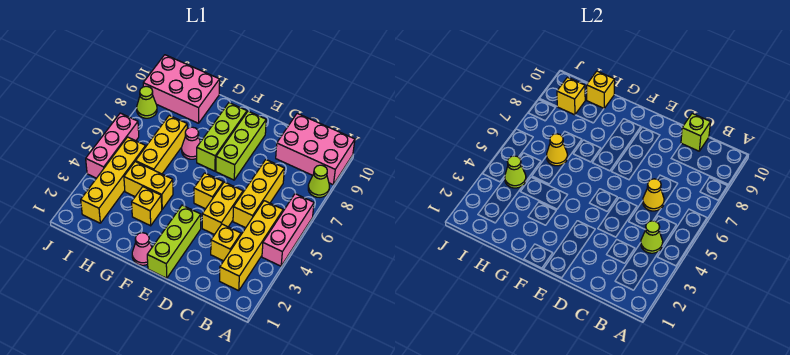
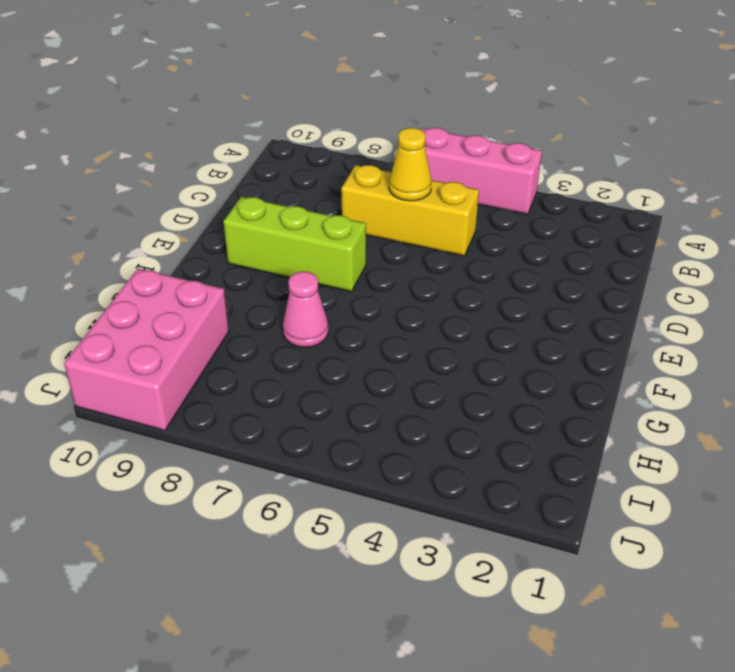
none -> lime cone A8 level 1
none -> pink brick A9:C10 level 1
none -> yellow brick B2:B5 level 1

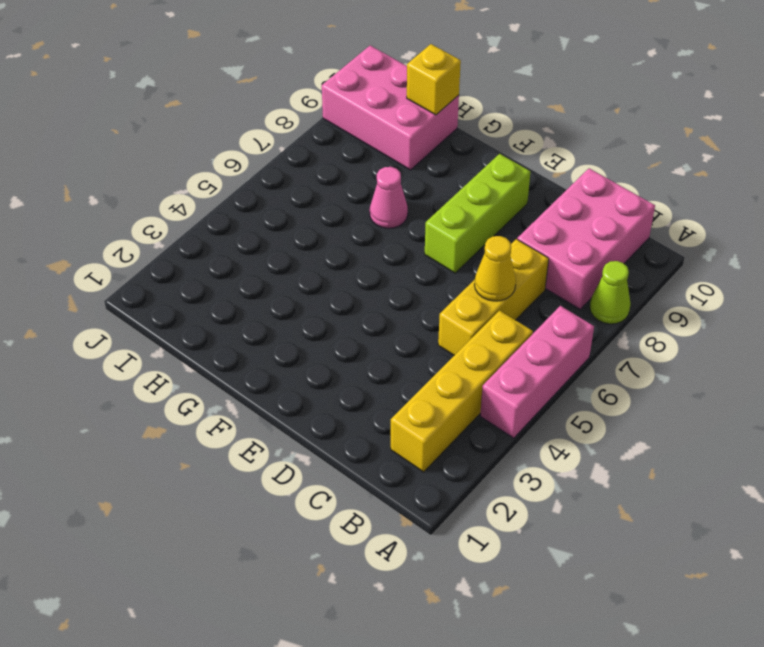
pink brick B8:C10 level 1 -> pink brick A9:C10 level 1
none -> yellow brick C3 level 1
none -> yellow brick D4:D5 level 1
none -> lime brick E1:E3 level 1

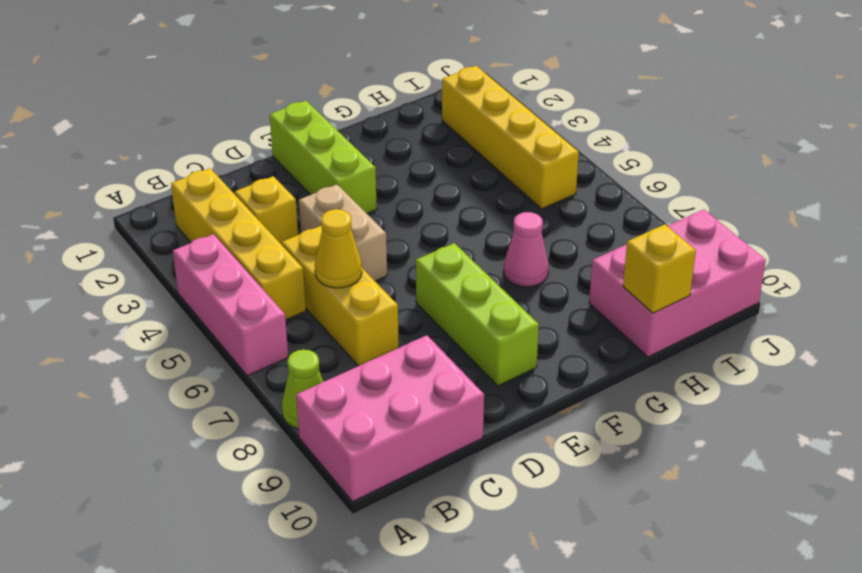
tan brick D4:D5 level 1 -> yellow brick D4:D5 level 1
none -> yellow brick E5 level 1
none -> pink cone F1 level 1
none -> lime brick F7:F9 level 1

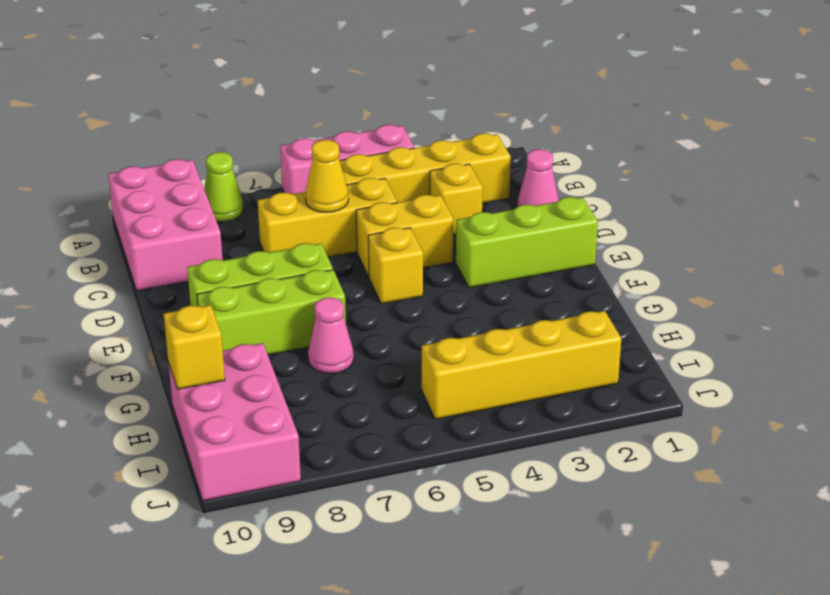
pink cone C1 level 1 -> pink cone F1 level 1
none -> yellow brick G3 level 1
none -> yellow brick G4:H4 level 1
none -> yellow brick H5:H7 level 1

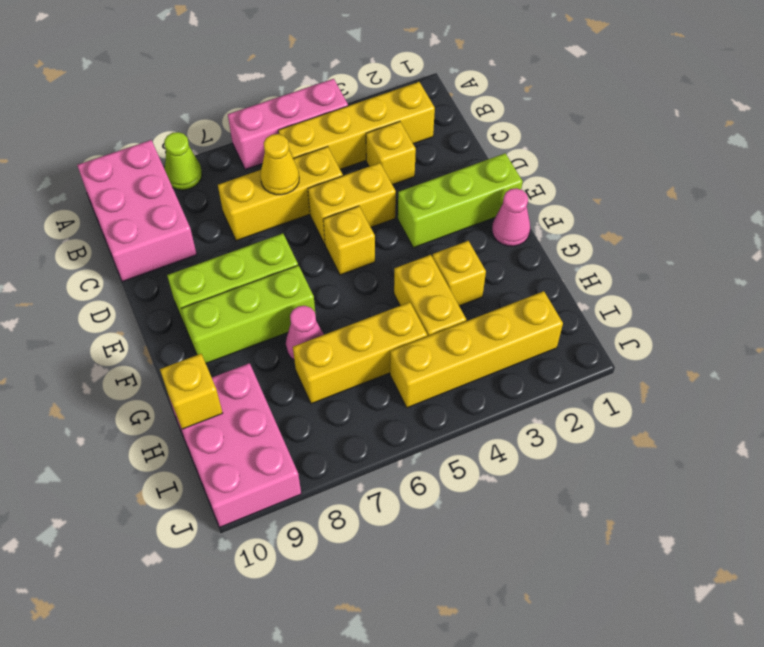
none -> pink brick J4:J6 level 1
none -> lime cone J8 level 1
none -> lime cone B4 level 2

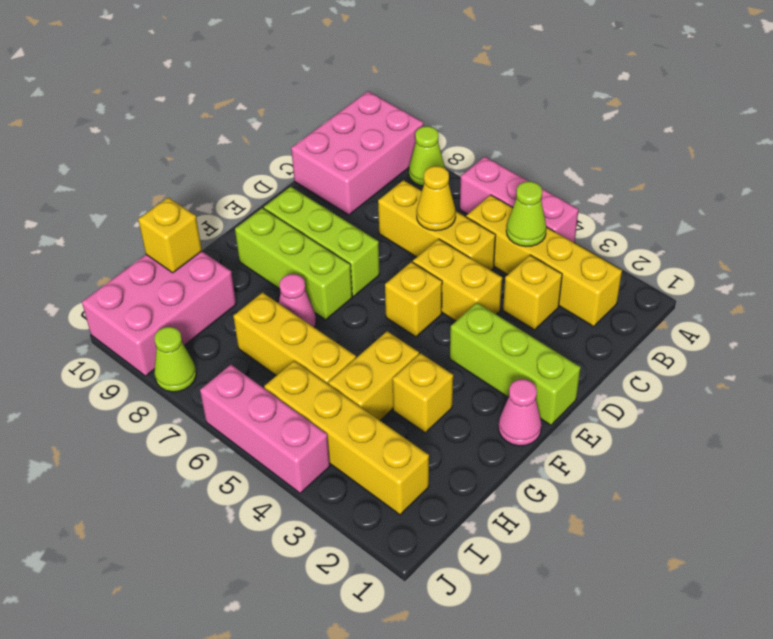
none -> lime brick C10 level 2
none -> yellow cone H6 level 2
none -> lime cone I4 level 2

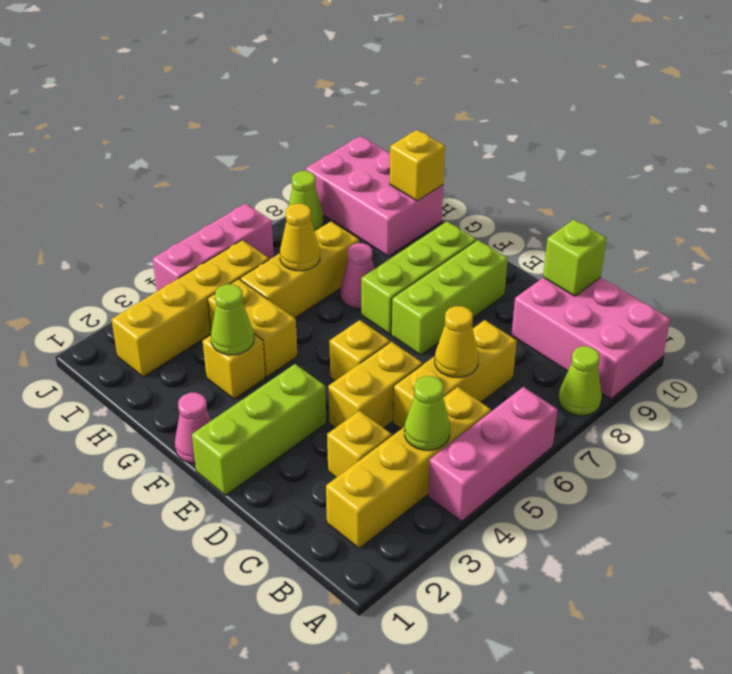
lime cone G3 level 2 -> lime cone I4 level 2
none -> yellow brick I9 level 2

